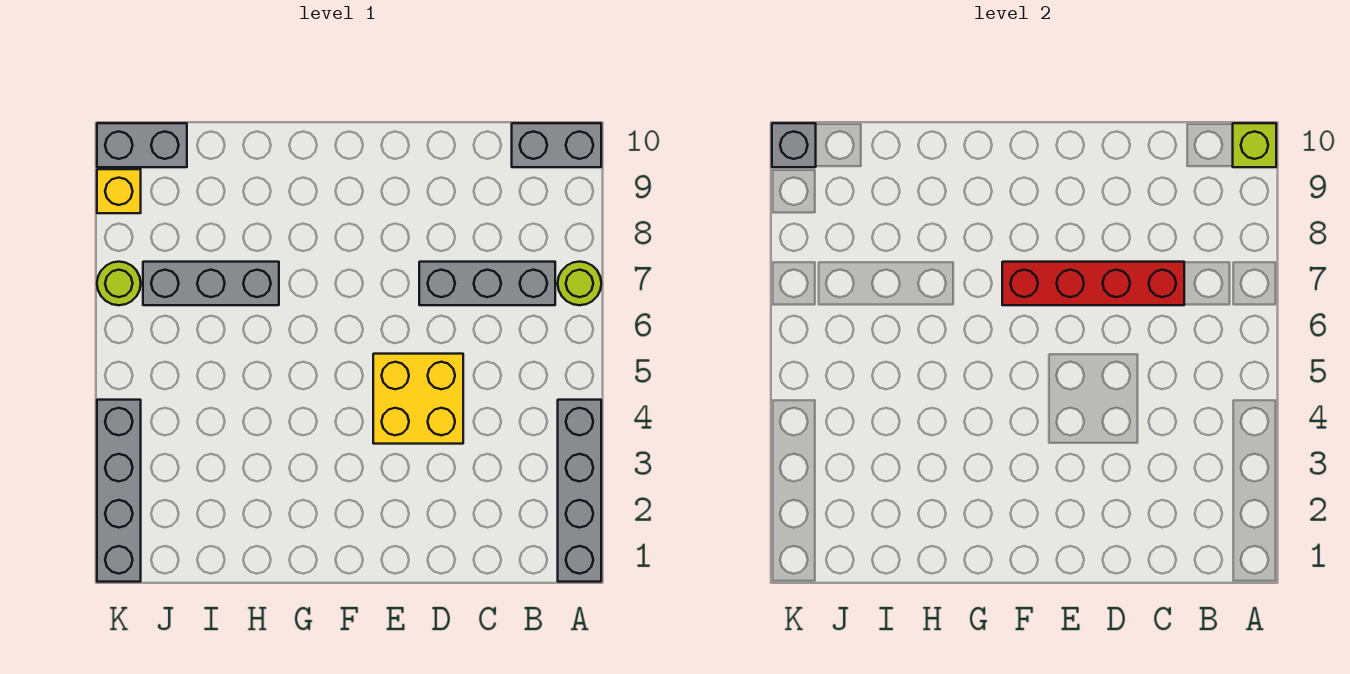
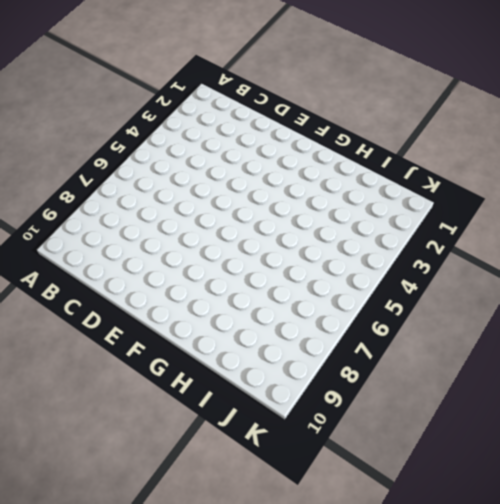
none -> grey brick A1:A4 level 1
none -> lime round brick A7 level 1
none -> grey brick A10:B10 level 1

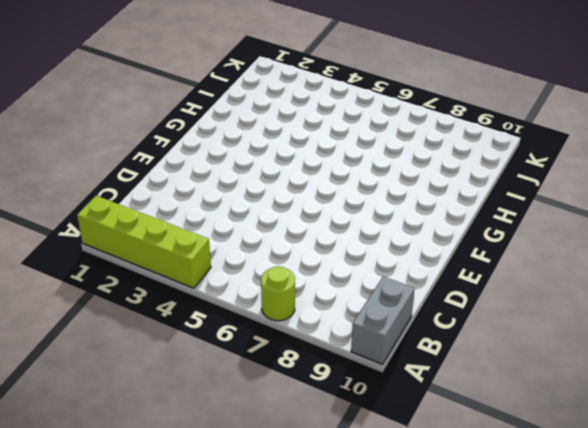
lime brick A1:A4 level 1 -> grey brick A1:A4 level 1
none -> grey brick B7:D7 level 1
none -> yellow brick D4:E5 level 1
none -> grey brick H7:J7 level 1

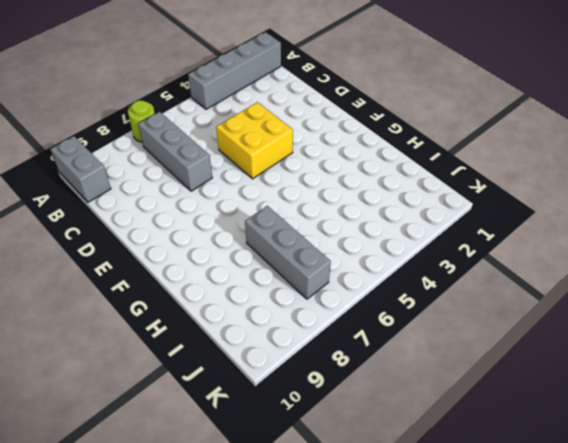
none -> grey brick J10:K10 level 1
none -> grey brick K1:K4 level 1
none -> lime round brick K7 level 1

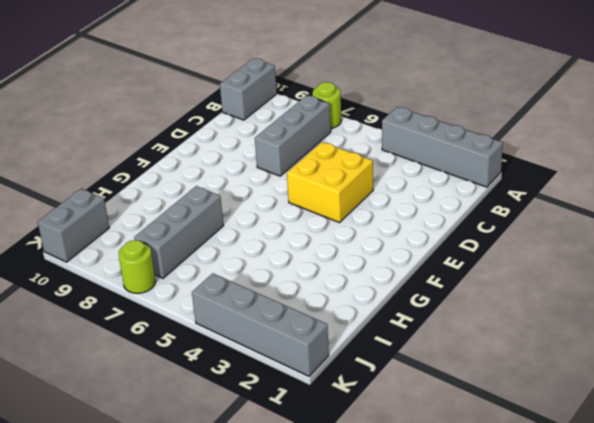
none -> yellow brick K9 level 1
none -> lime brick A10 level 2
none -> red brick C7:F7 level 2

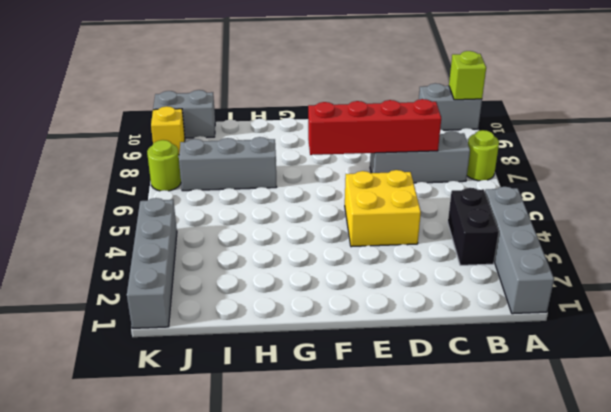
black brick B3:B4 level 1 -> none
none -> grey brick K10 level 2

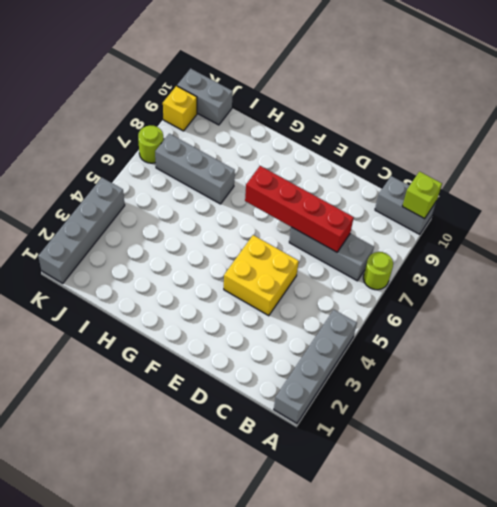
none -> grey brick K10 level 2

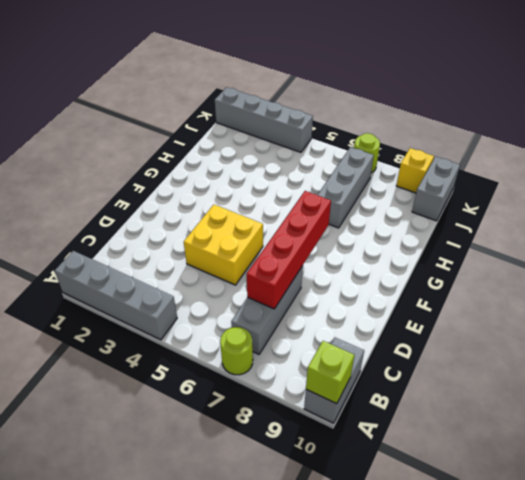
none -> grey brick K10 level 2

